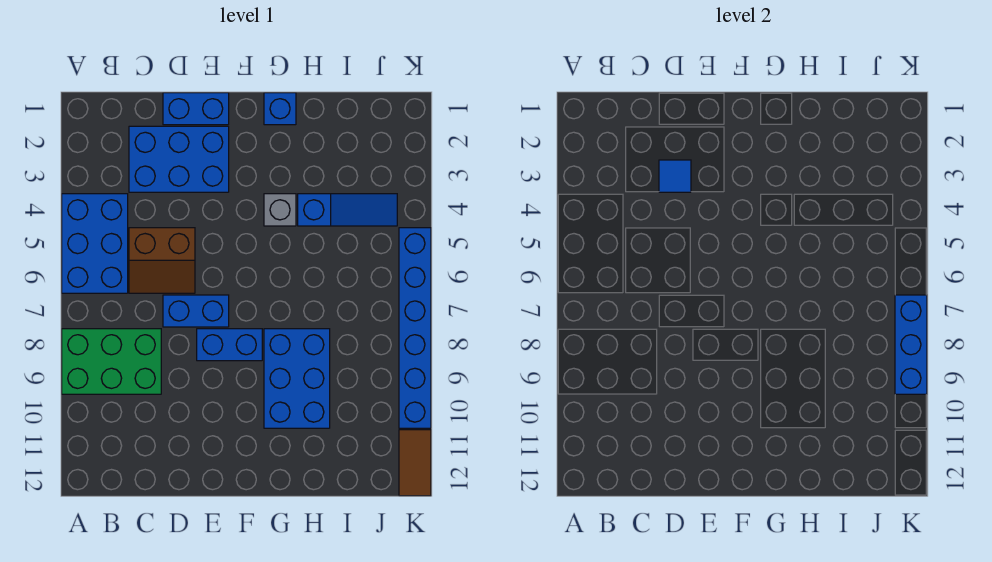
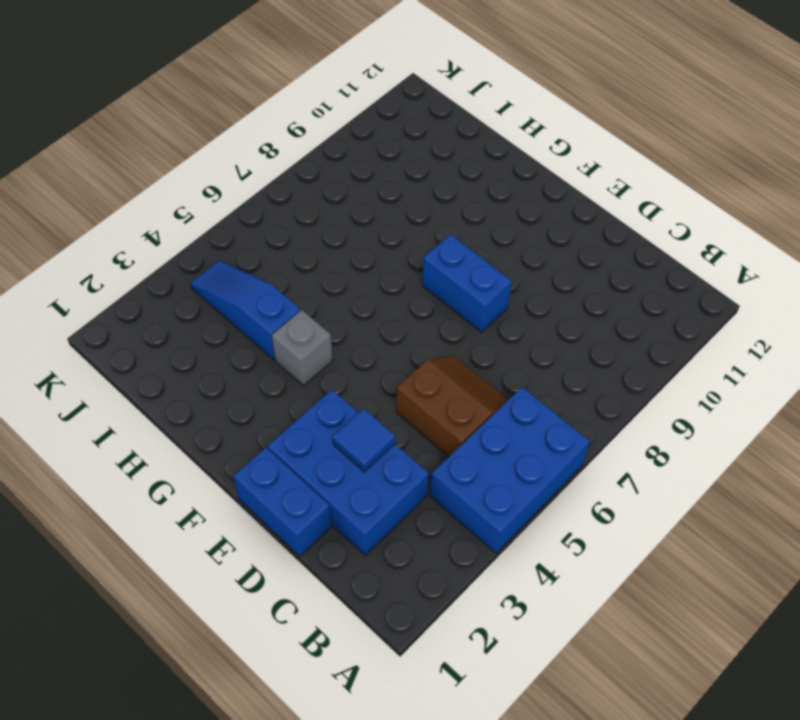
none -> green brick A8:C9 level 1
none -> blue brick D7:E7 level 1
none -> blue brick G1 level 1

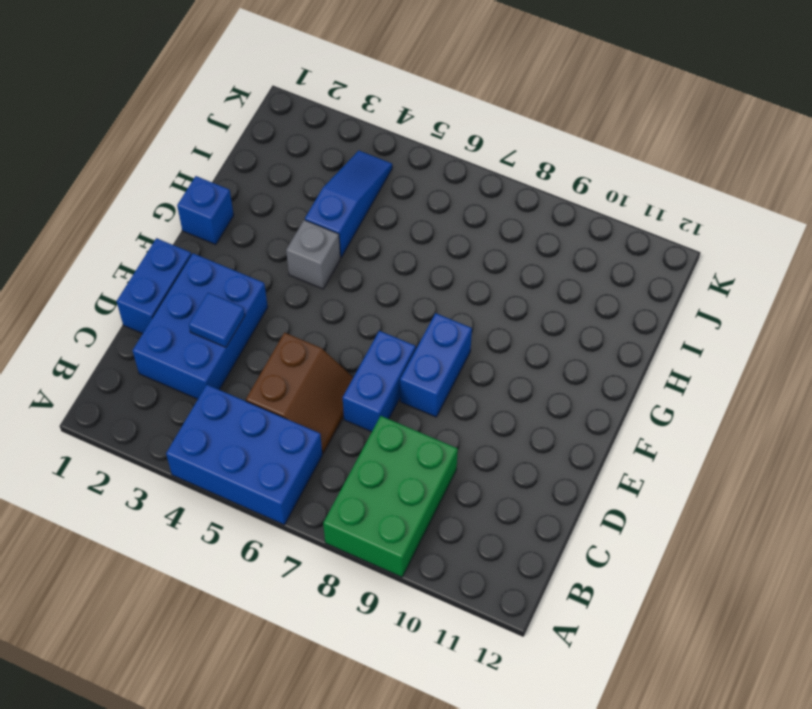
none -> blue brick G8:H10 level 1
none -> blue brick K5:K10 level 1
none -> brown tile K11:K12 level 1

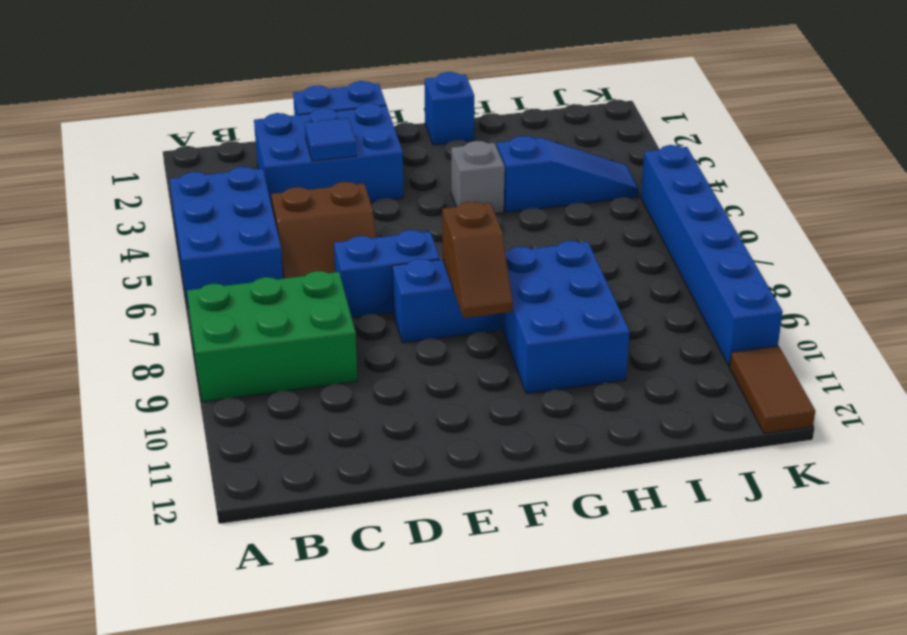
brown slope F8:F9 level 2 top 8 -> none
none -> blue brick K7:K9 level 2

